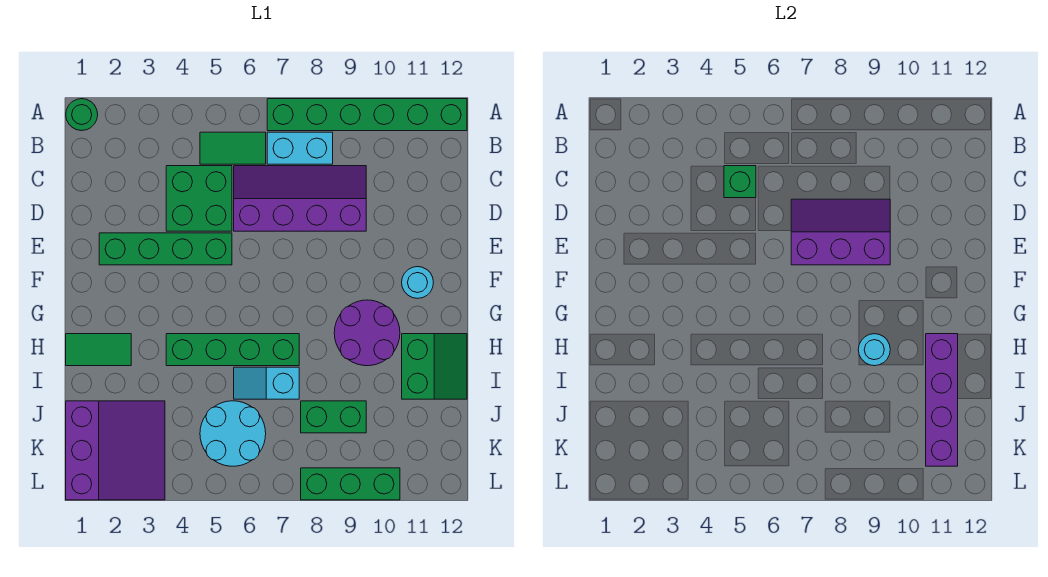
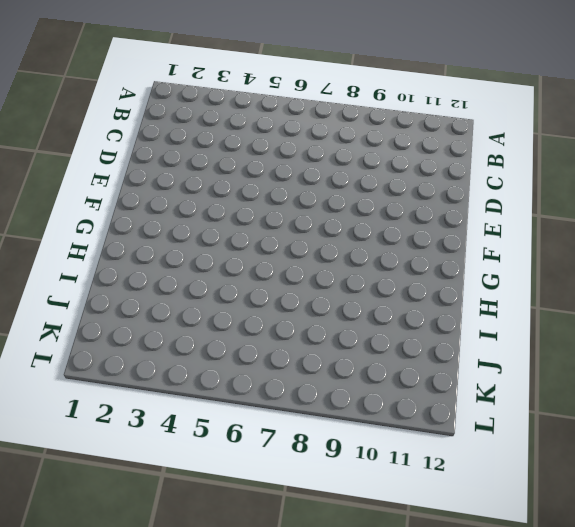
none -> green round brick A1 level 1
none -> green brick A7:A12 level 1
none -> green tile B5:B6 level 1

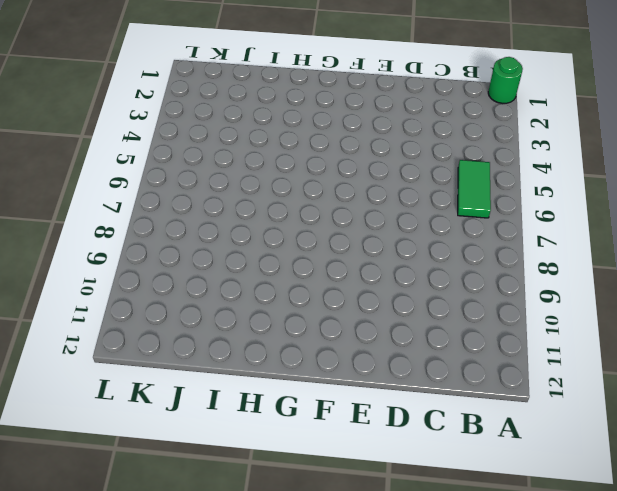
none -> green brick A7:A12 level 1
none -> cyan brick B7:B8 level 1
none -> green brick C4:D5 level 1

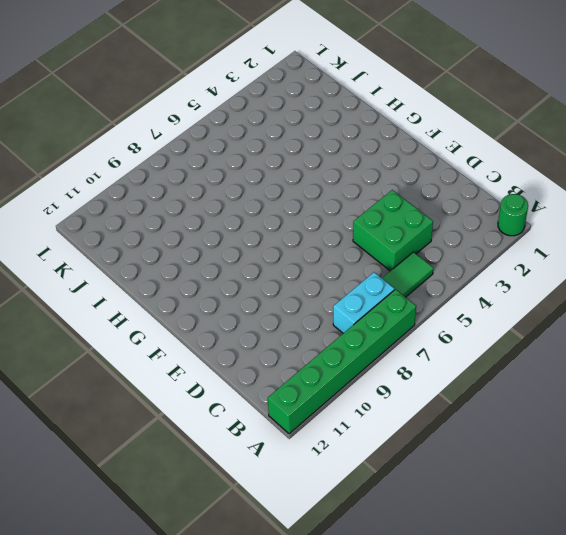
none -> purple slope C6:D9 level 1 top D
none -> green brick E2:E5 level 1
none -> cyan round brick F11 level 1

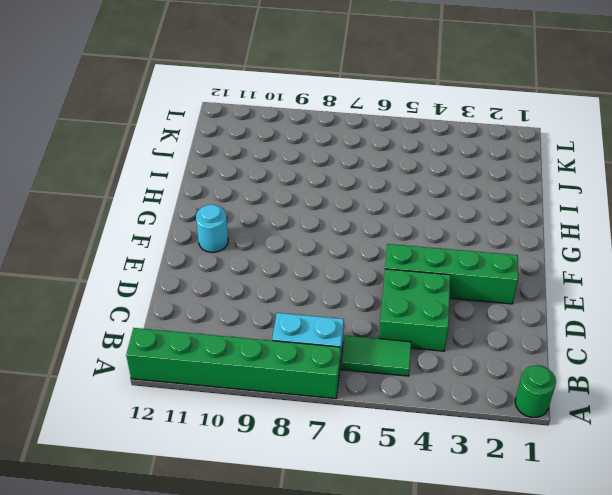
none -> purple slope C6:D9 level 1 top D
none -> purple round brick G9:H10 level 1
none -> green tile H1:H2 level 1

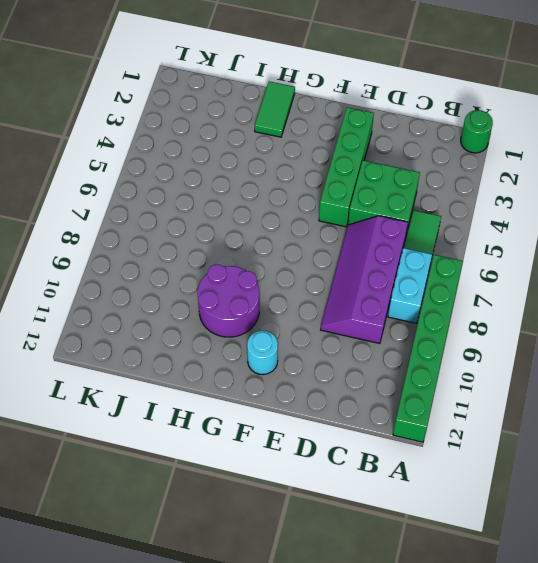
purple slope C6:D9 level 1 top C -> purple slope C6:D9 level 1 top D
none -> green brick H4:H7 level 1
none -> green slope H11:I12 level 1 top 11
none -> cyan slope I6:I7 level 1 top 7

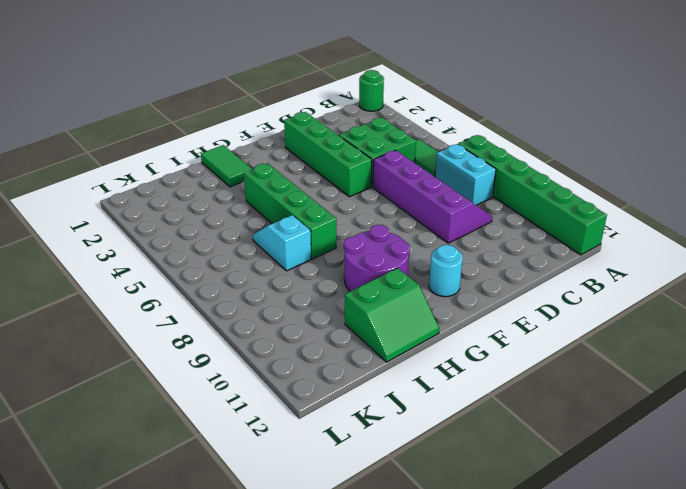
none -> purple slope J1:L3 level 1 top 1
none -> cyan round brick J5:K6 level 1
none -> green brick J8:J9 level 1

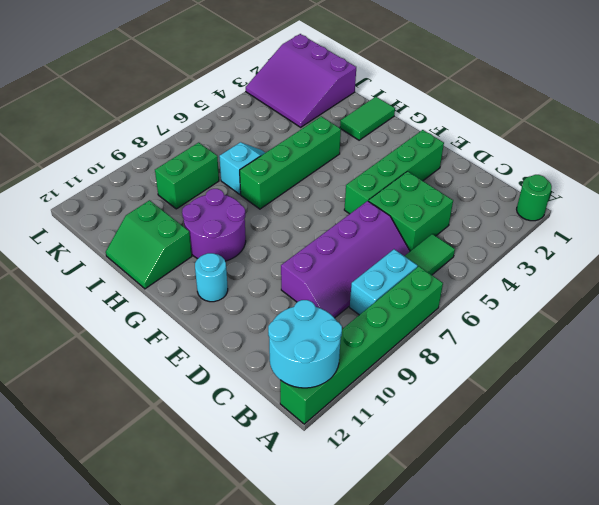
cyan round brick A11:B12 level 2 -> cyan round brick J5:K6 level 1
none -> green brick L8:L10 level 1
none -> green brick C5 level 2
none -> purple slope D7:E9 level 2 top E

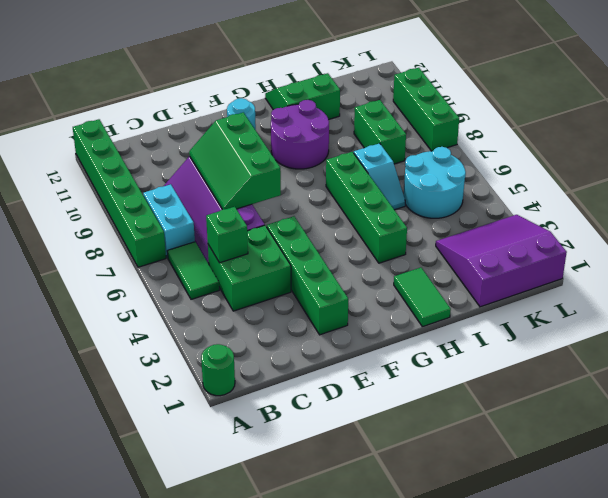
green slope D7:E9 level 2 top E -> purple slope D7:E9 level 2 top E
none -> cyan round brick H9 level 2
none -> purple brick H11:K11 level 2

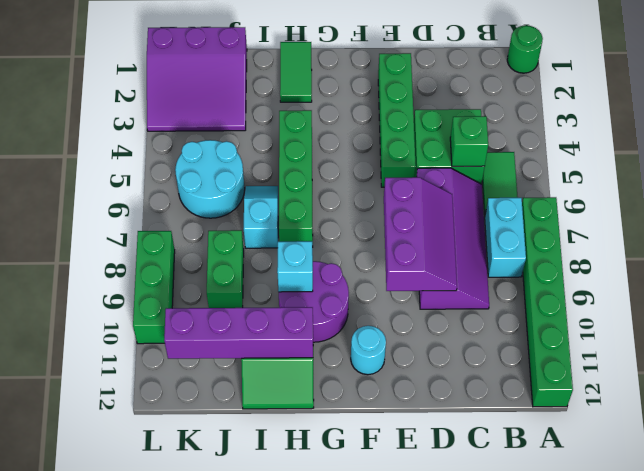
cyan brick H9 level 2 -> cyan round brick H9 level 2

